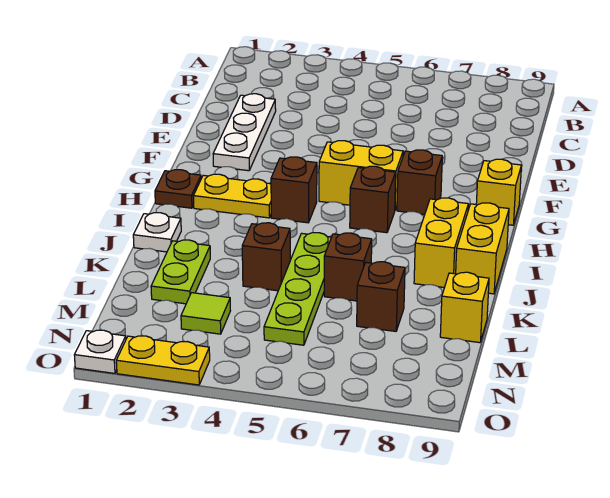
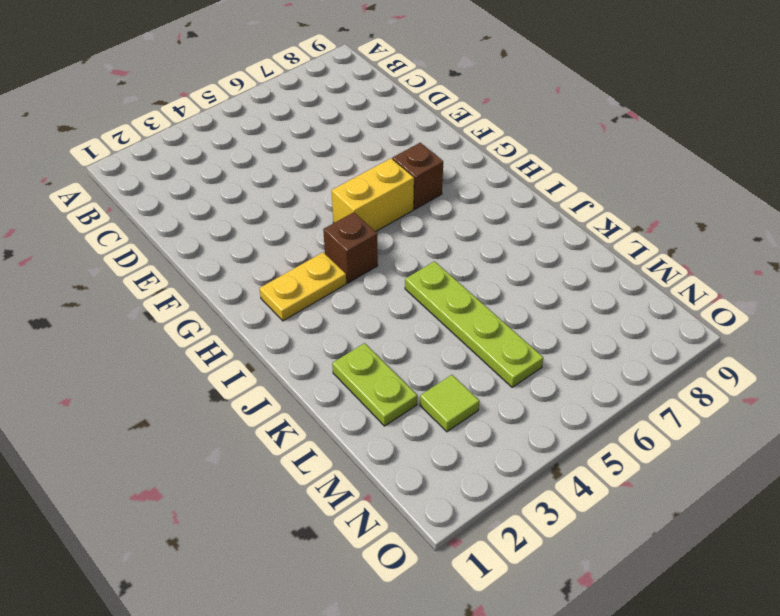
none -> white plate D2:F2 level 1
none -> yellow brick G9 level 1
none -> brown plate H1 level 1

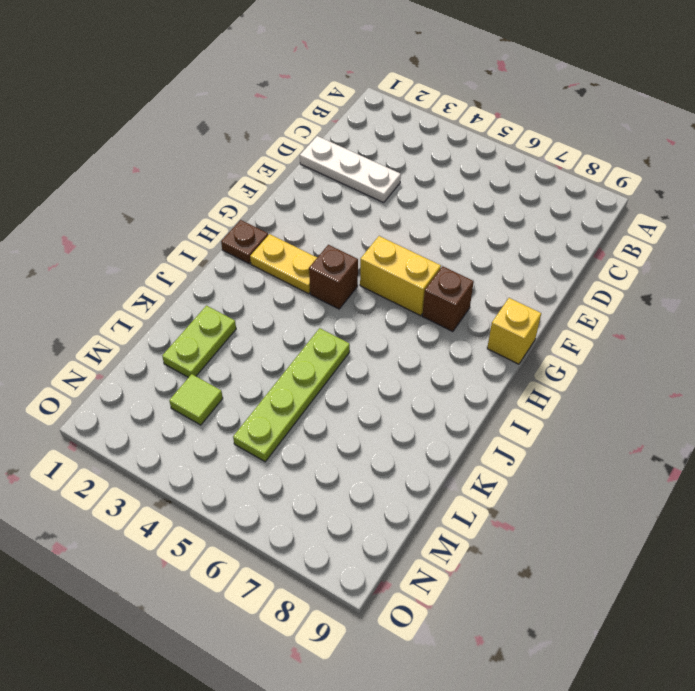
white plate D1:D3 level 1 -> white plate D2:F2 level 1
none -> brown brick H6 level 1
none -> yellow brick I8:J8 level 1
none -> yellow brick I9:J9 level 1

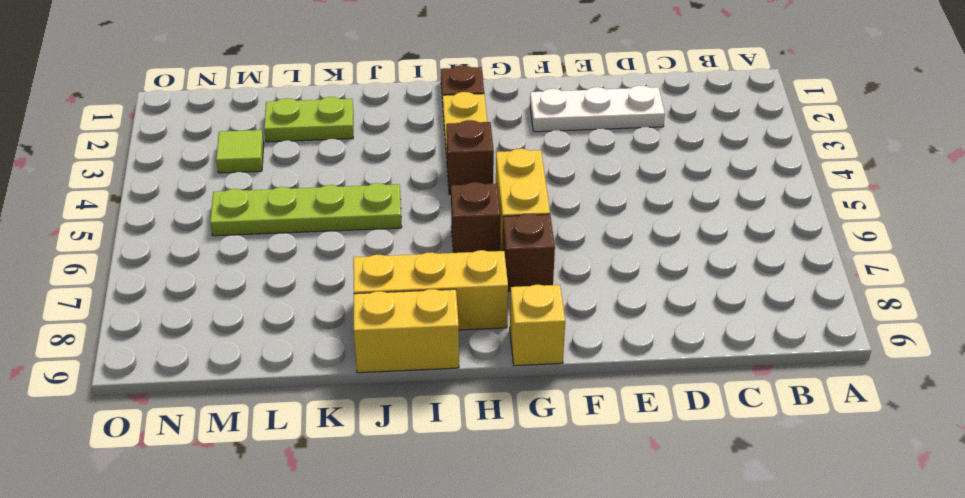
yellow brick H8:J8 level 1 -> yellow brick I8:J8 level 1
none -> white plate J1 level 1
none -> brown brick K4 level 1
none -> brown brick K6 level 1

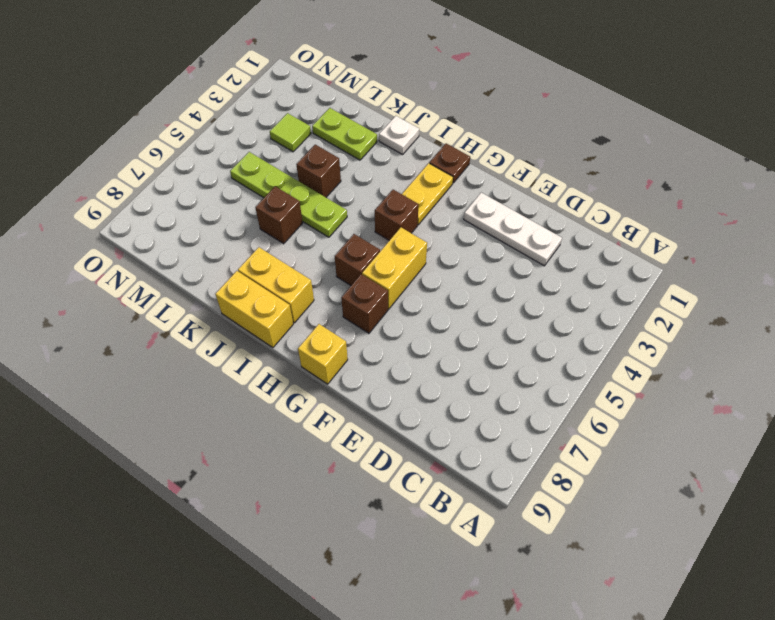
none -> brown brick L7 level 1
none -> yellow brick L9 level 1
none -> white plate O1 level 1

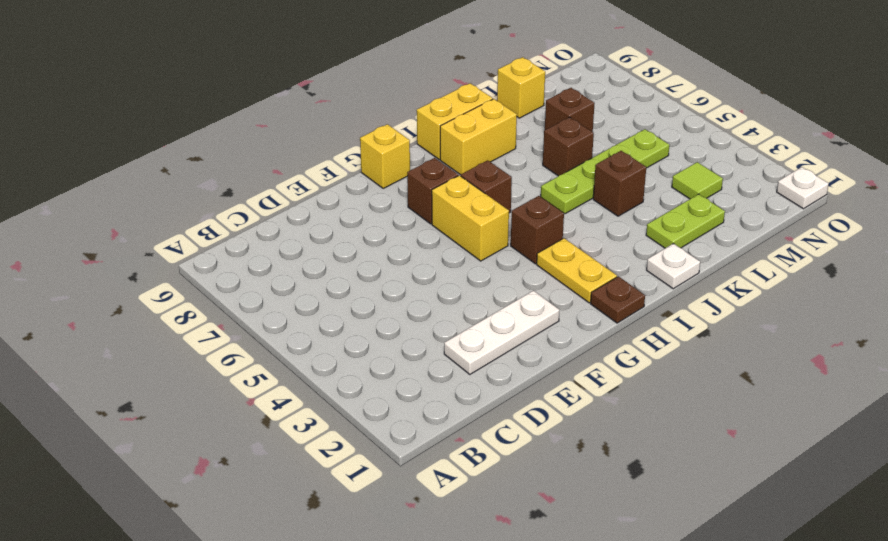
none -> yellow plate O2:O3 level 1

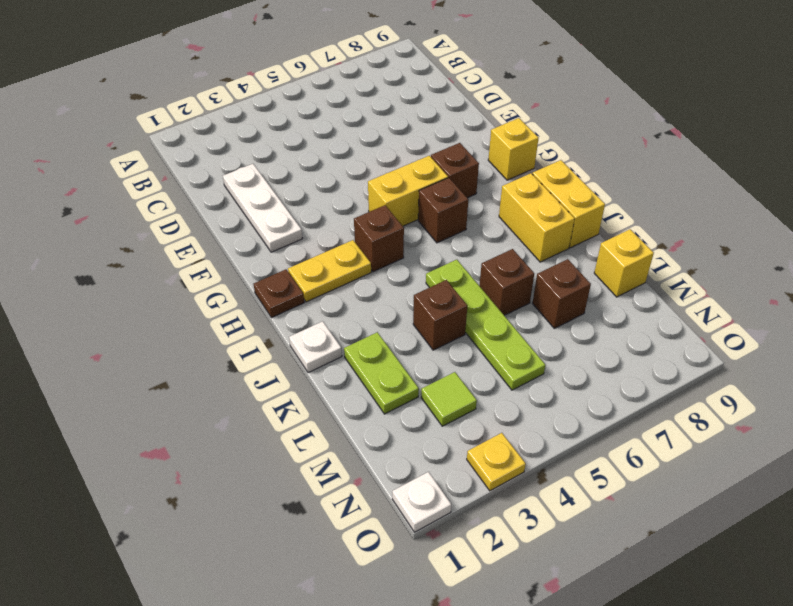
yellow plate O3 level 1 -> yellow plate O2:O3 level 1

